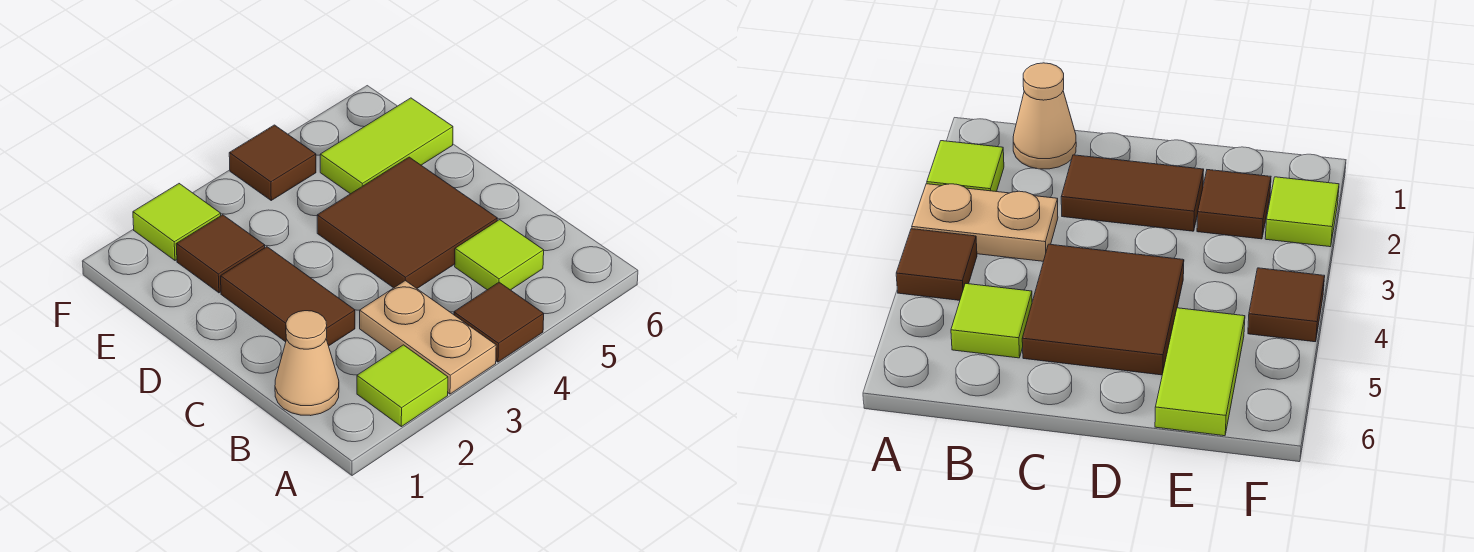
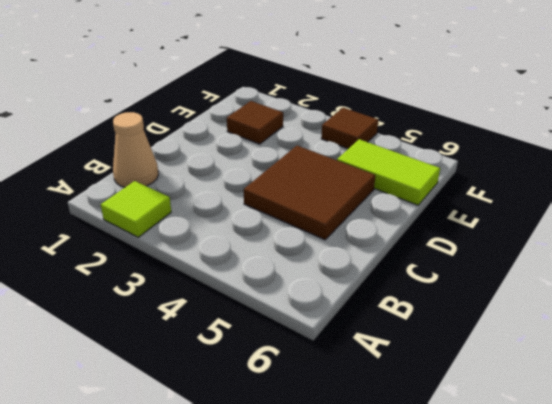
none -> tan plate A3:B3 level 1
none -> brown tile A4 level 1

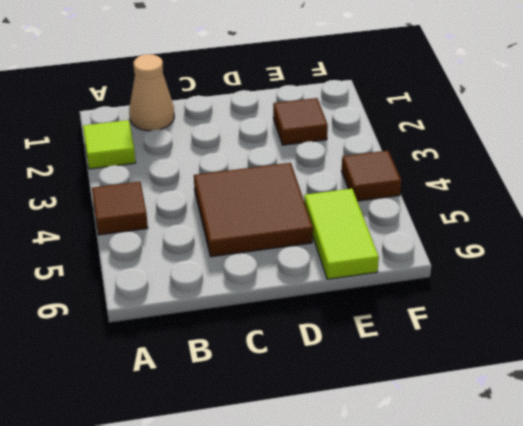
none -> tan plate A3:B3 level 1
none -> lime tile B5 level 1

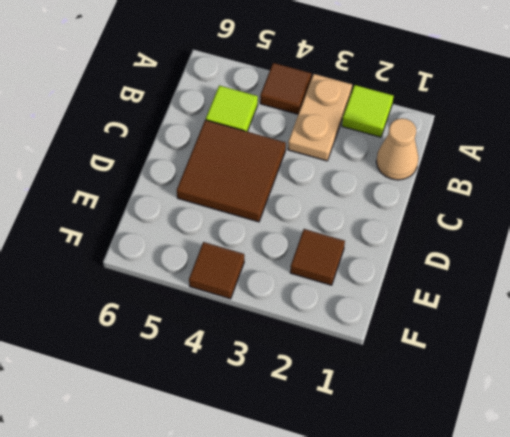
none -> brown tile C2:D2 level 1
none -> lime tile E5:E6 level 1

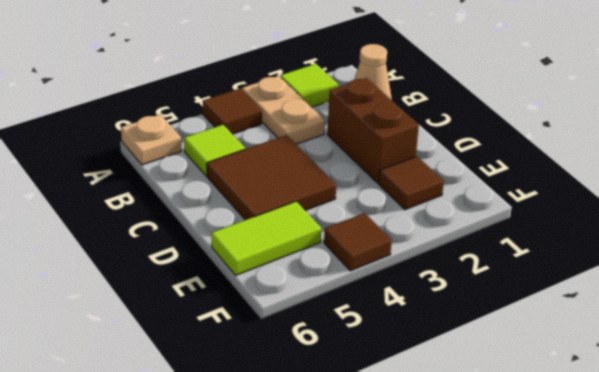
tan plate A6 level 1 -> none
brown brick C2:D2 level 1 -> brown tile C2:D2 level 1
none -> lime tile F2 level 1

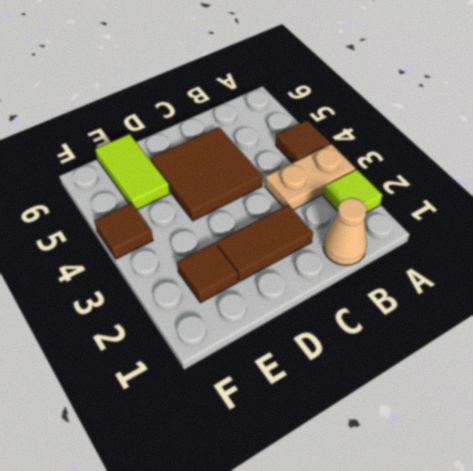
none -> lime tile B5 level 1
none -> lime tile F2 level 1

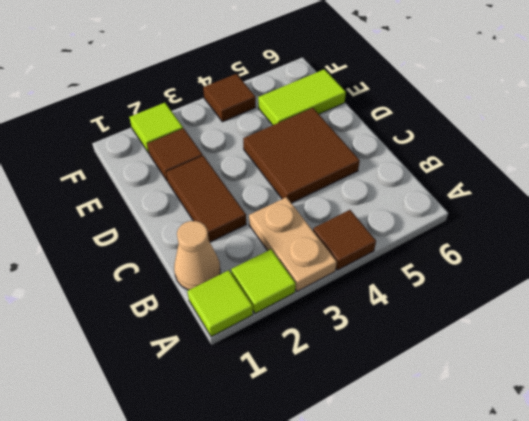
lime tile A1 level 1 -> lime tile B5 level 1

